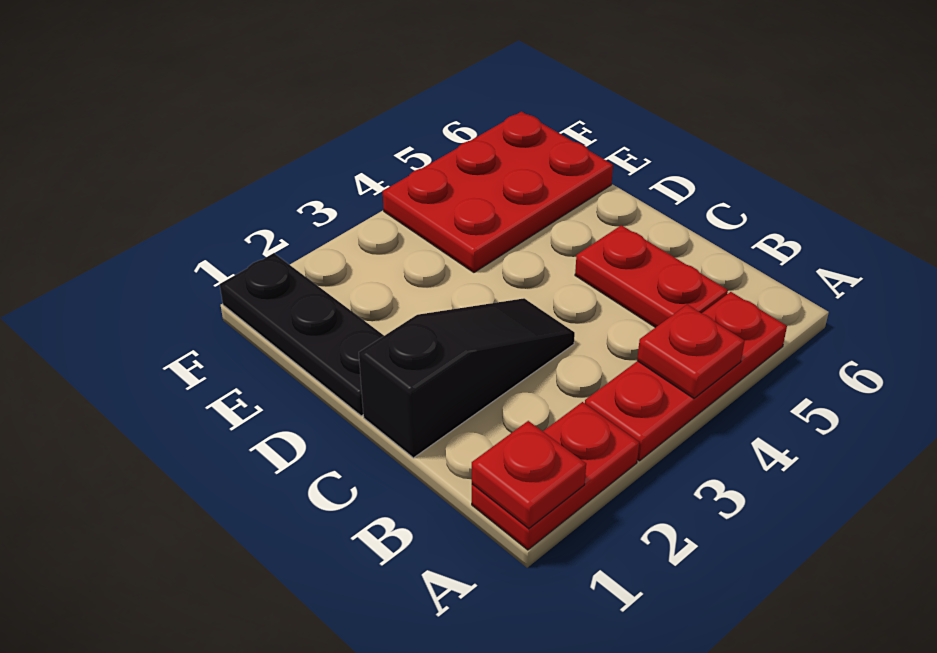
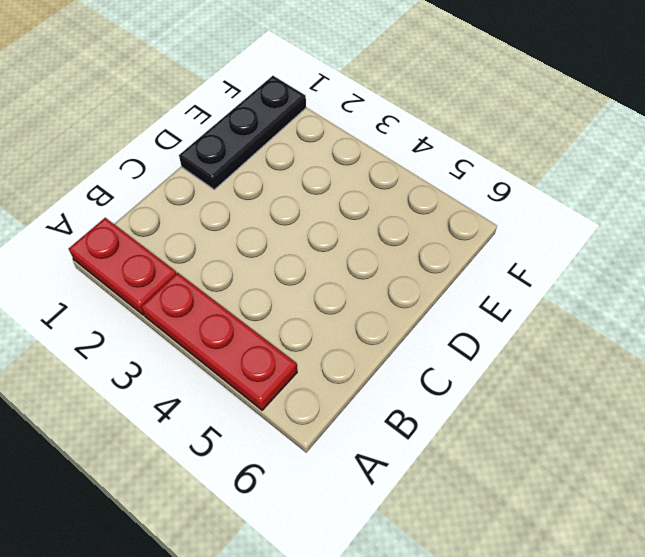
none -> red plate B5:C5 level 1
none -> black slope C1:C3 level 1 top 1

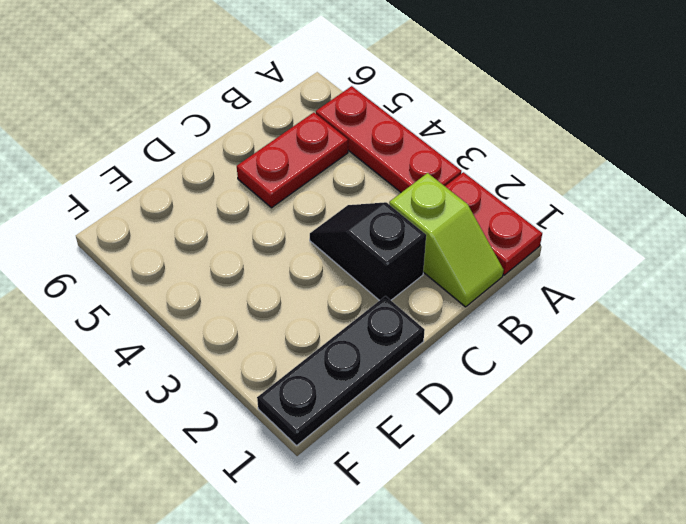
lime slope B1:B2 level 1 top 2 -> none
black slope C2:C3 level 1 top 2 -> black slope C1:C3 level 1 top 1
none -> red plate E4:F6 level 1
none -> red plate A1 level 2

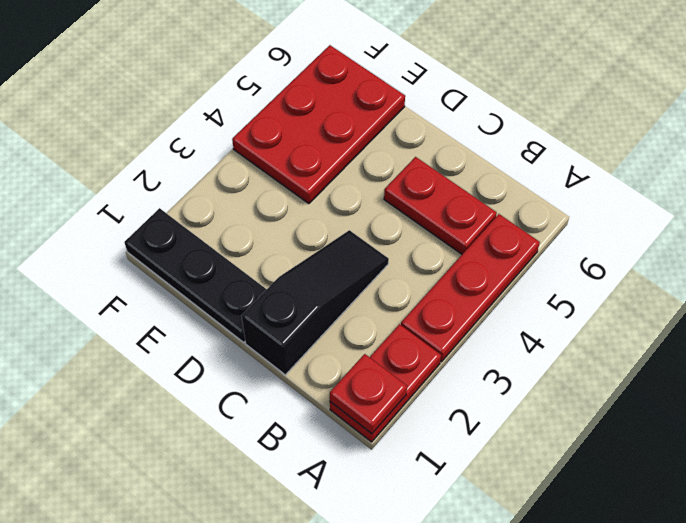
none -> red plate A4 level 2

